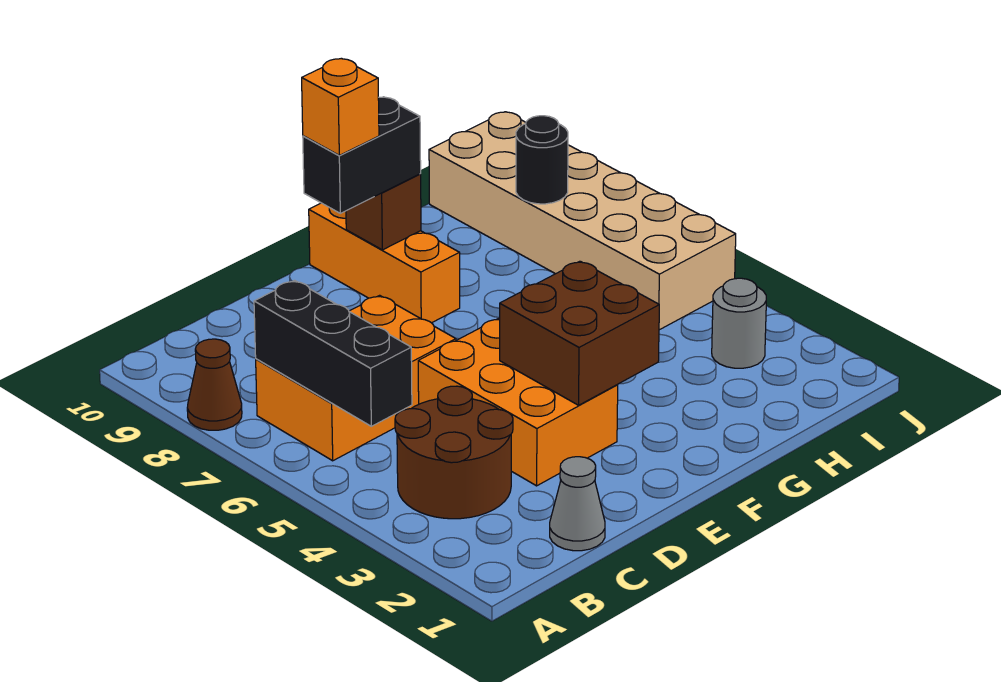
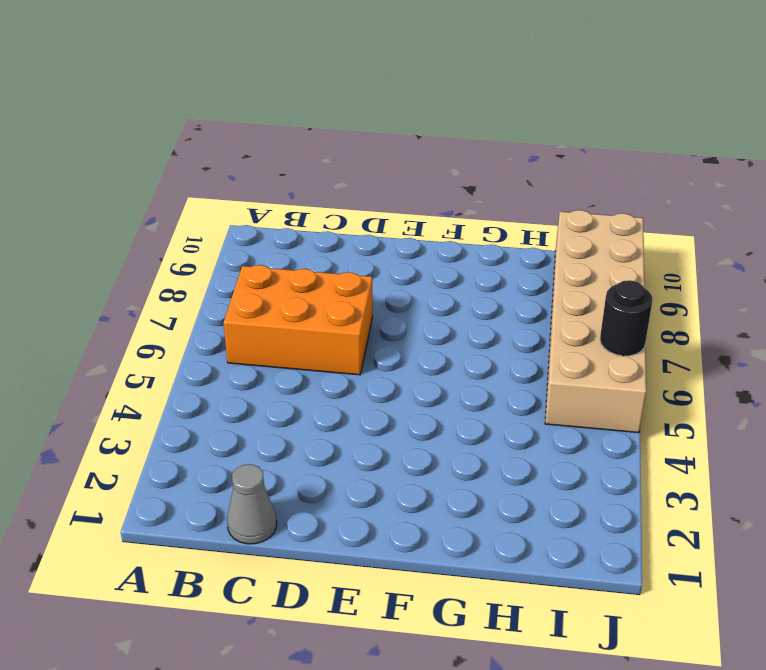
black round brick J6 level 2 -> black round brick I8 level 2
none -> brown cone A8 level 1
none -> brown round brick B3:C4 level 1
none -> orange brick D3:E5 level 1

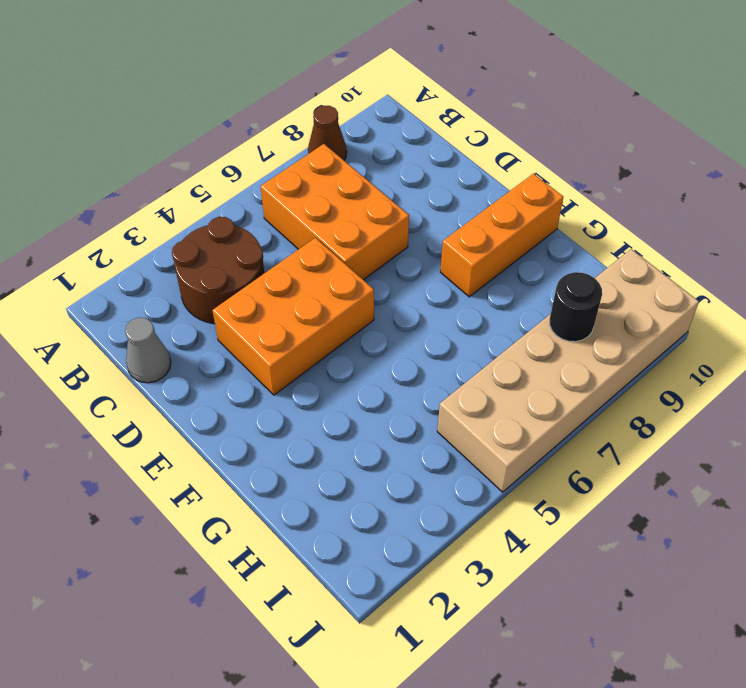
none -> grey round brick I3 level 1
none -> black brick B5:B7 level 2
none -> brown brick E3:F4 level 2

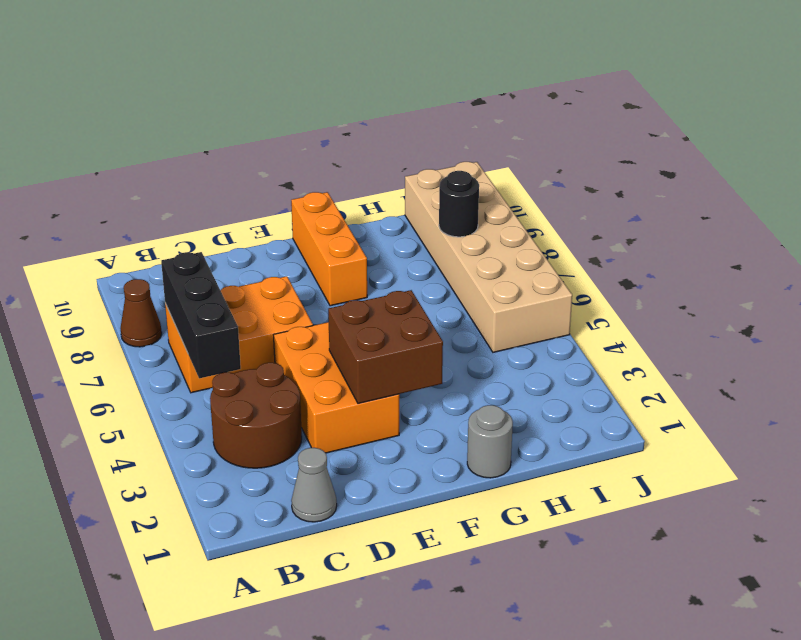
grey round brick G1 level 1 -> grey round brick I3 level 1
none -> brown brick F9 level 2
none -> black brick E9:F9 level 3
none -> orange brick E9 level 4

